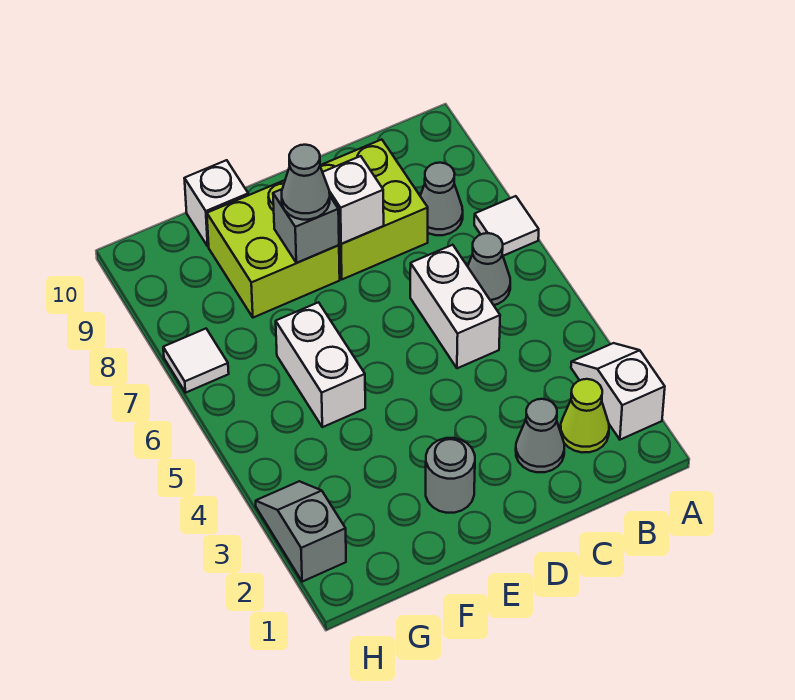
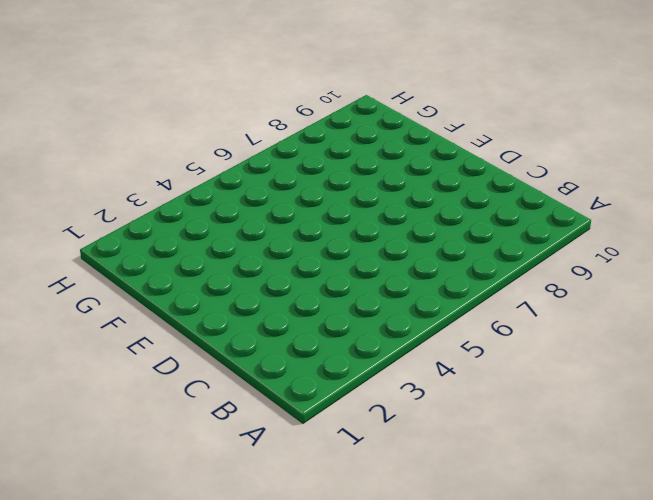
none -> white slope A2:A3 level 1 top 2
none -> white tile A7 level 1
none -> lime cone B2 level 1

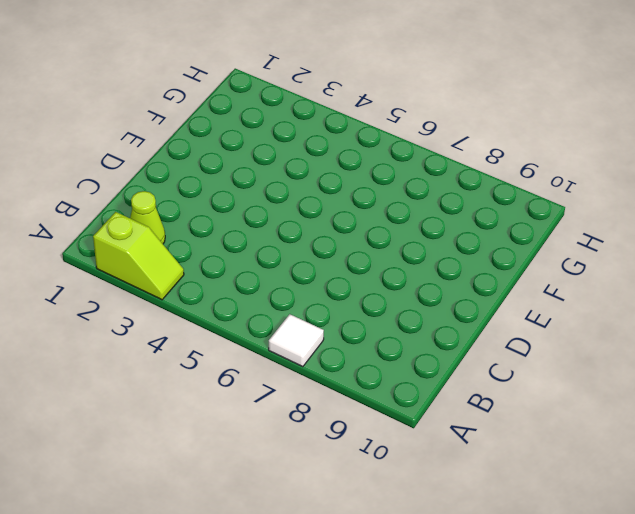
lime slope A2:A3 level 1 top 2 -> white slope A2:A3 level 1 top 2
none -> grey cone B6 level 1
none -> grey cone B8 level 1
none -> grey cone C2 level 1

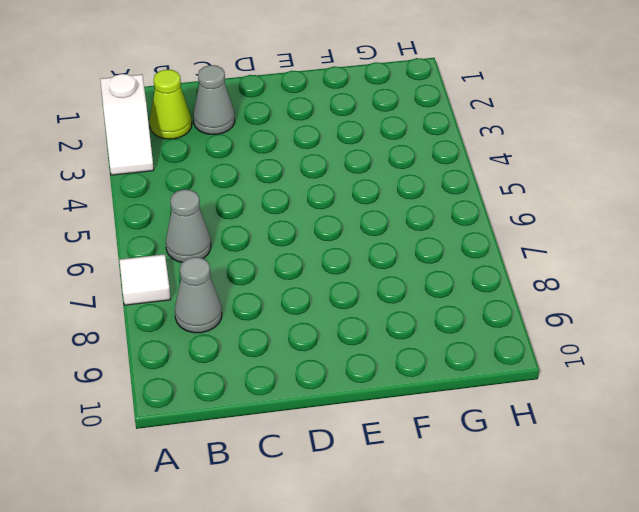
none -> white brick C5:C6 level 1
none -> lime brick C8:D9 level 1
none -> grey round brick E2 level 1

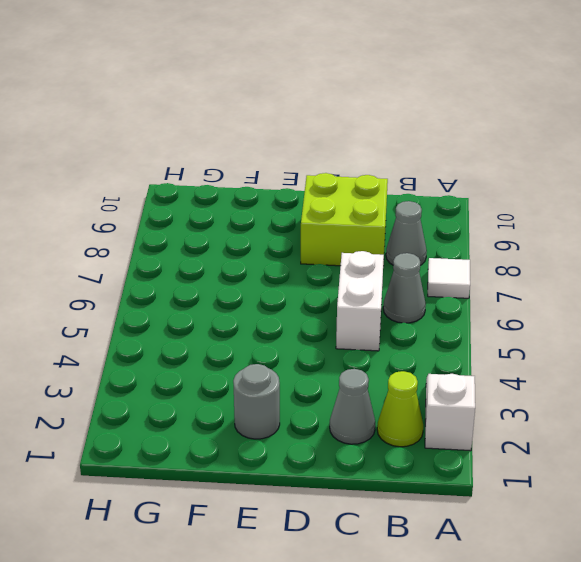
none -> lime brick E8:F9 level 1
none -> white brick F5:F6 level 1
none -> white brick F10 level 1

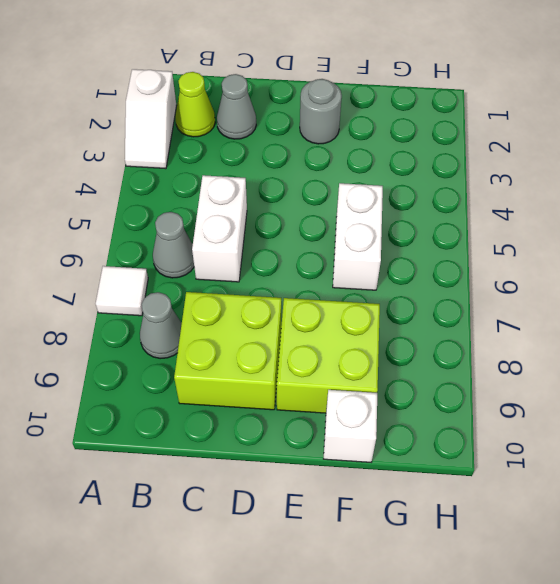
none -> grey slope H2:H3 level 1 top 2
none -> white tile H7 level 1
none -> white brick D8 level 2

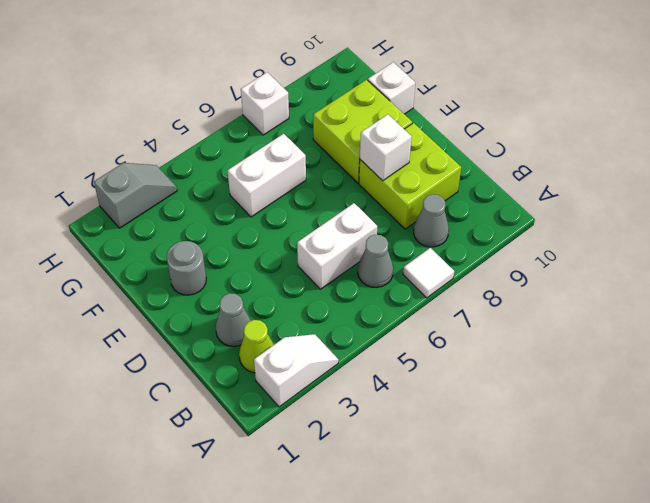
white brick H7 level 1 -> white tile H7 level 1
none -> grey brick E8 level 2
none -> grey cone E8 level 3

